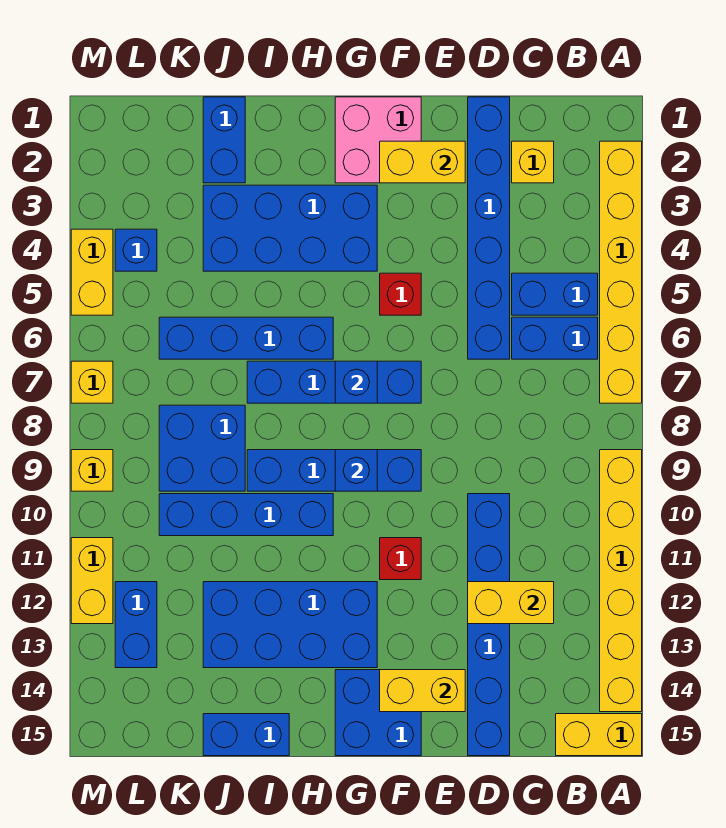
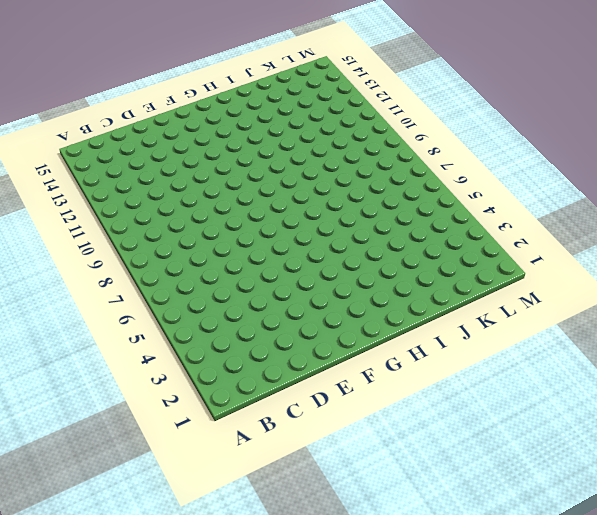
none -> yellow brick A2:A7 level 1
none -> yellow brick A9:A14 level 1
none -> yellow brick A15:B15 level 1
none -> blue brick B5:C5 level 1

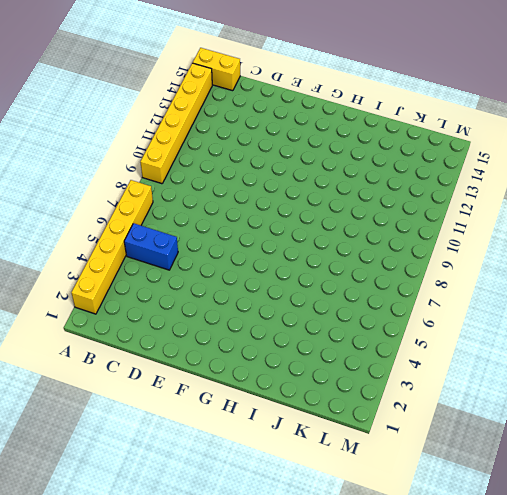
none -> blue brick B6:C6 level 1
none -> yellow brick C2 level 1
none -> blue brick D1:D6 level 1
none -> blue brick D10:D15 level 1

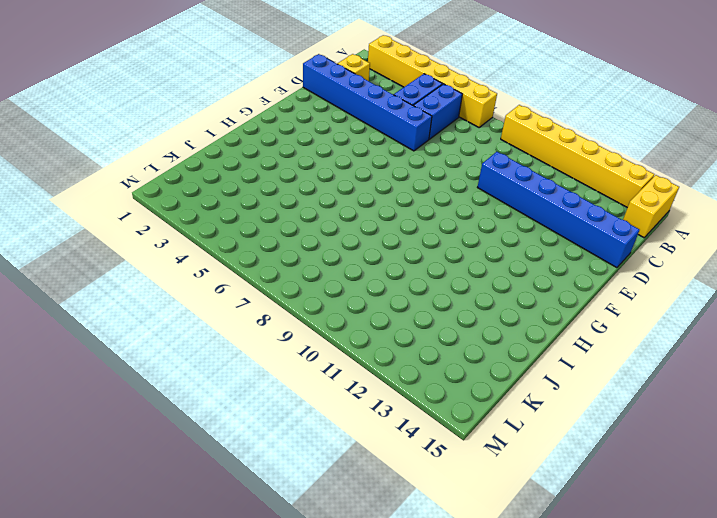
none -> pink brick F1:G2 level 1
none -> red brick F5 level 1
none -> blue brick F7:I7 level 1
none -> blue brick F9:I9 level 1

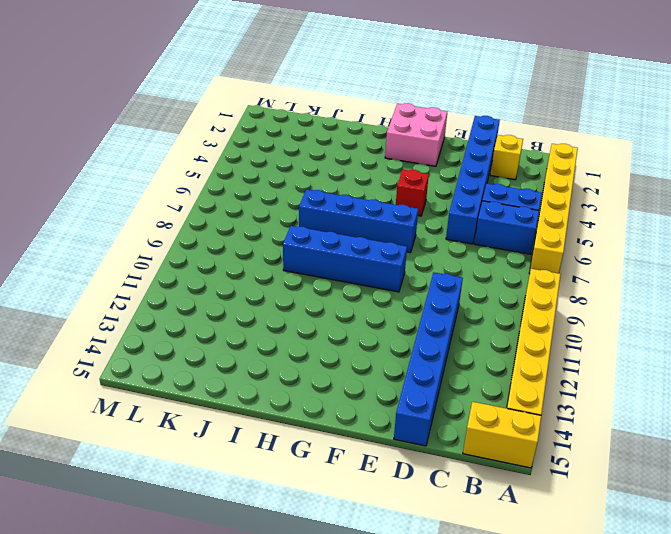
none -> red brick F11 level 1
none -> blue brick F14:G15 level 1
none -> blue brick G3:J4 level 1
none -> blue brick G12:J13 level 1

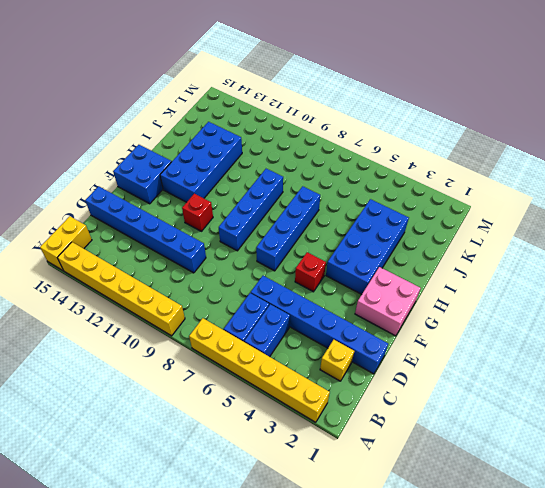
none -> blue brick H6:K6 level 1
none -> blue brick H10:K10 level 1
none -> blue brick I15:J15 level 1
none -> blue brick J1:J2 level 1

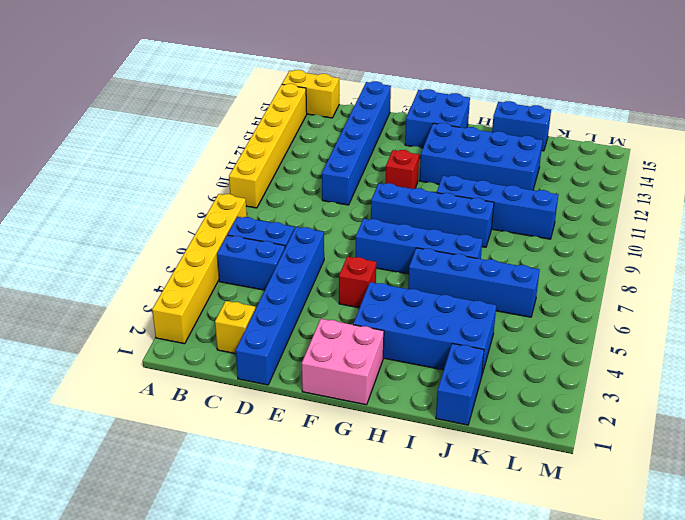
none -> blue brick J8:K9 level 1
none -> blue brick L4 level 1
none -> blue brick L12:L13 level 1
none -> yellow brick M4:M5 level 1

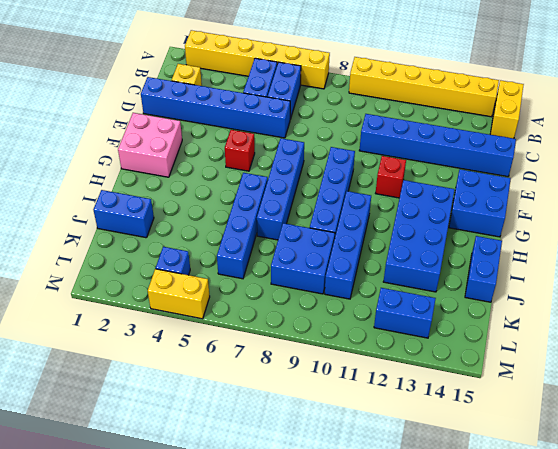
none -> blue brick G3:J4 level 1
none -> yellow brick M7 level 1
none -> yellow brick M9 level 1
none -> yellow brick M11:M12 level 1

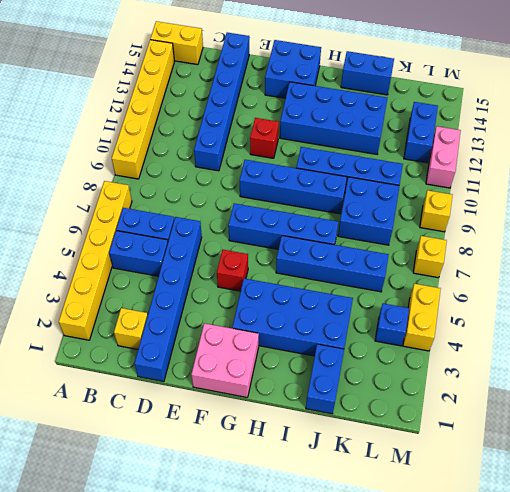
pink brick M11:M12 level 1 -> yellow brick M11:M12 level 1
none -> yellow brick C12:D12 level 2
none -> yellow brick E2:F2 level 2
none -> yellow brick E14:F14 level 2
none -> blue brick G7 level 2

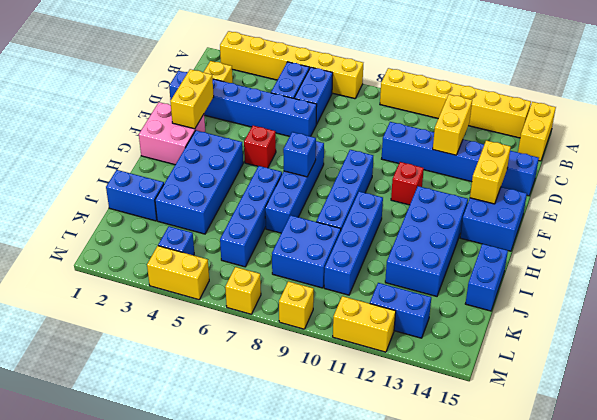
none -> blue brick G9 level 2

